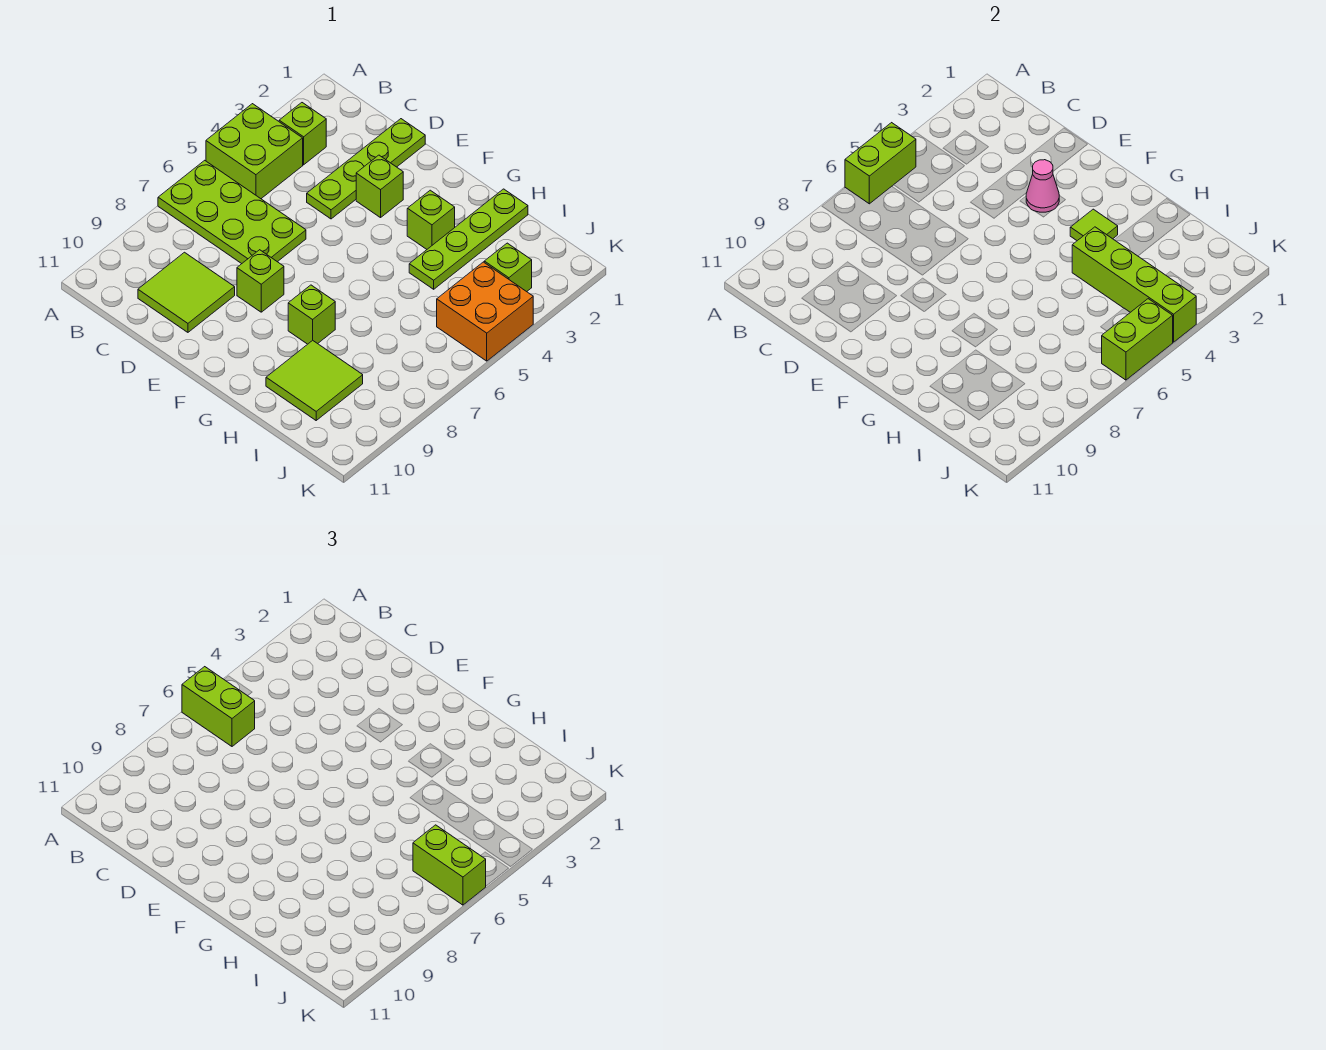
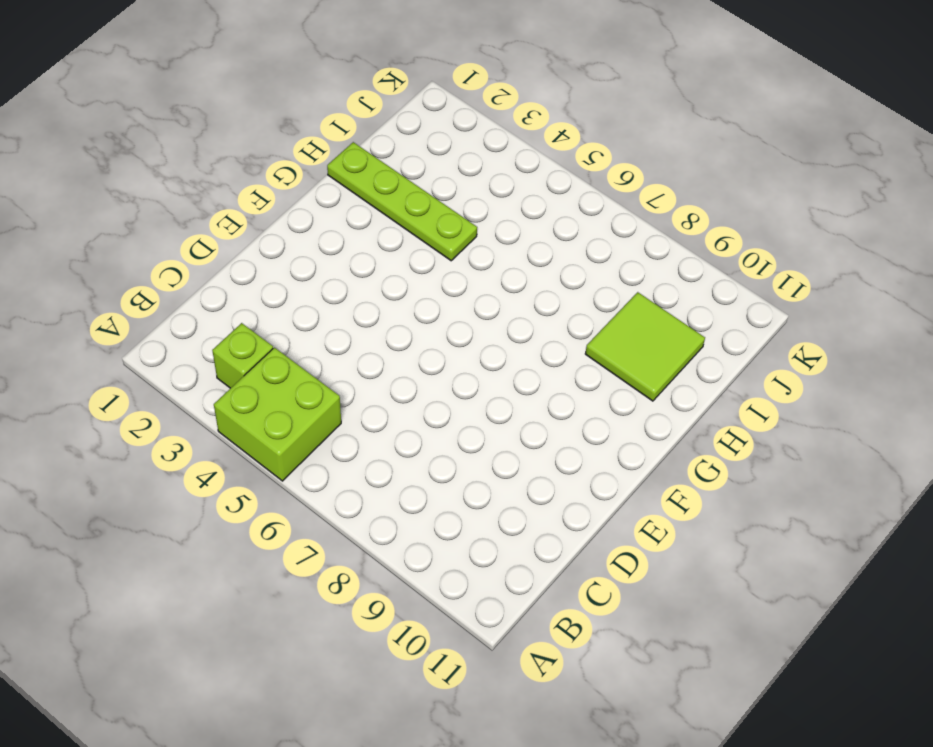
none -> lime plate A6:D7 level 1
none -> lime tile C9:D10 level 1
none -> lime plate D1:D4 level 1

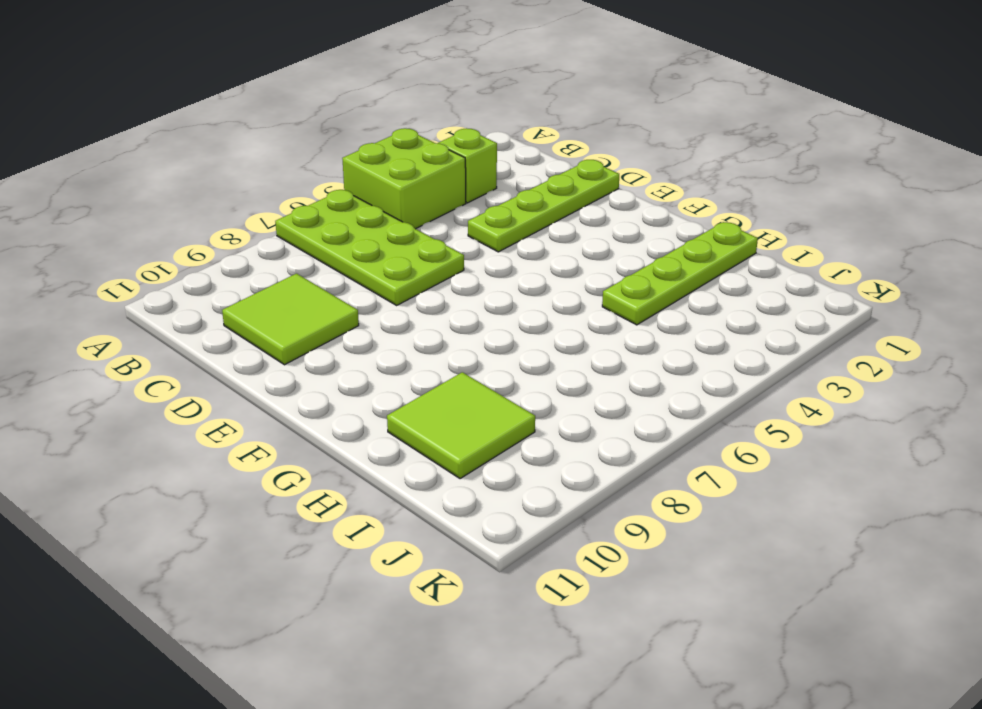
none -> lime brick E3 level 1
none -> lime brick E8 level 1
none -> lime brick G3 level 1

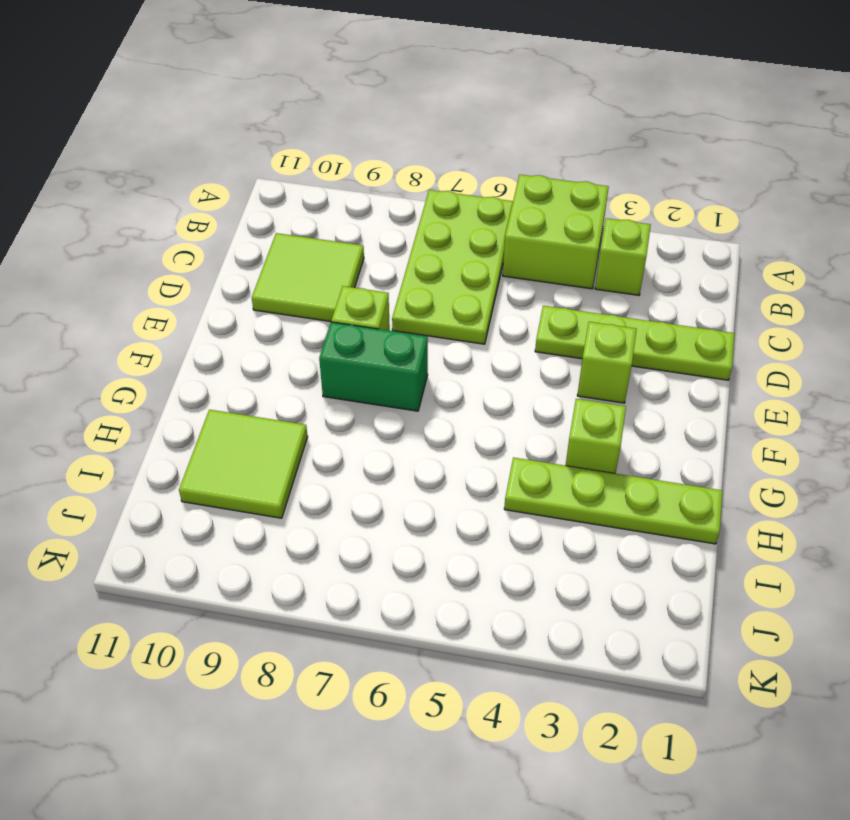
green brick F7:F8 level 1 -> none
none -> lime brick G8 level 1
none -> lime brick J3 level 1
none -> orange brick J4:K5 level 1

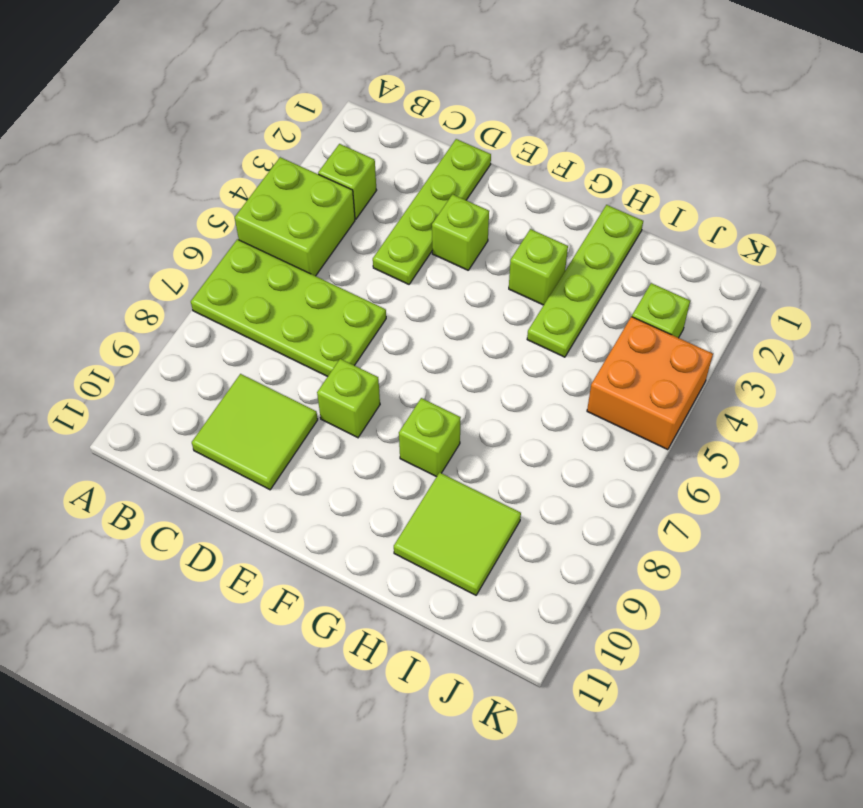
none -> lime brick A5:A6 level 2
none -> pink cone E3 level 2
none -> lime tile G3 level 2

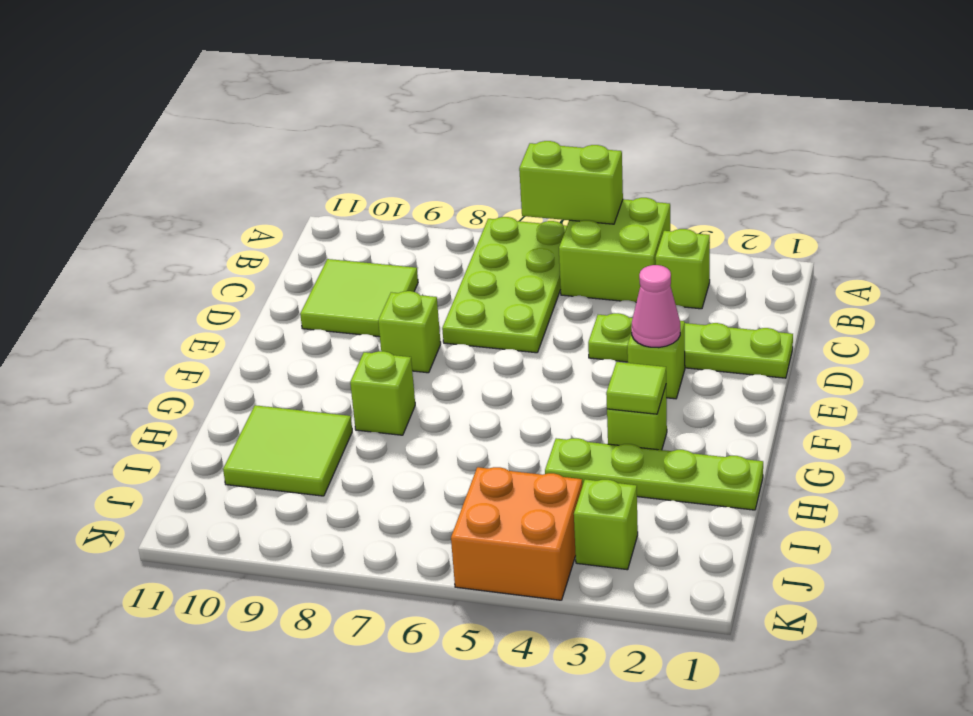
none -> lime brick H4:K4 level 2
none -> lime brick K5:K6 level 2
none -> lime brick A6:B6 level 3

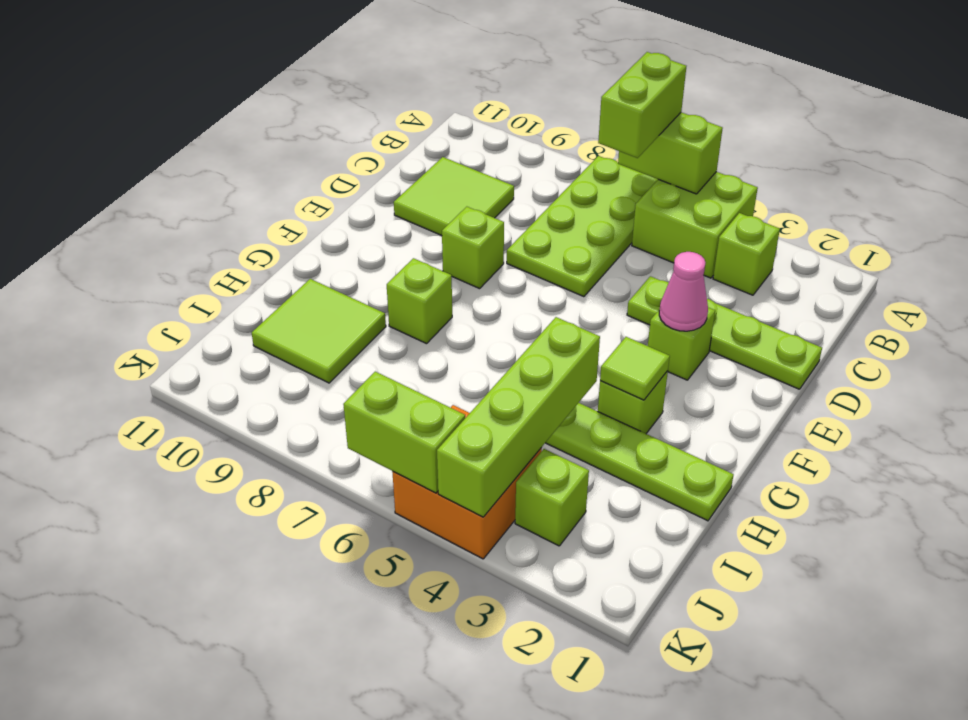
none -> lime brick J6:K6 level 3

